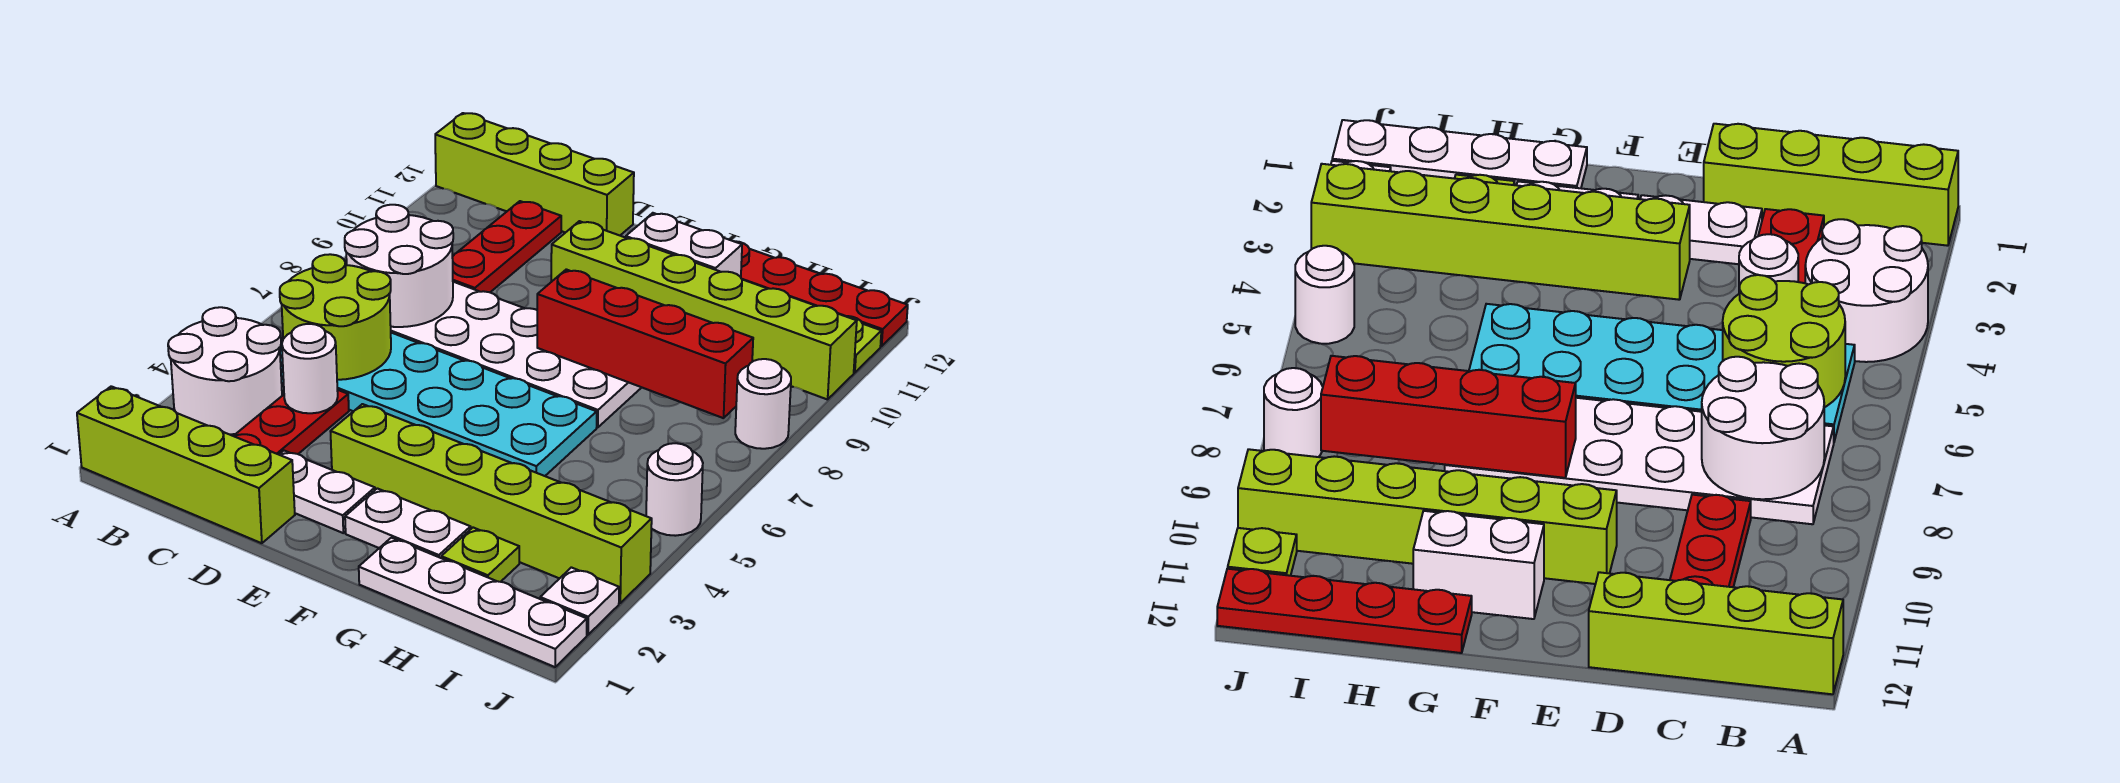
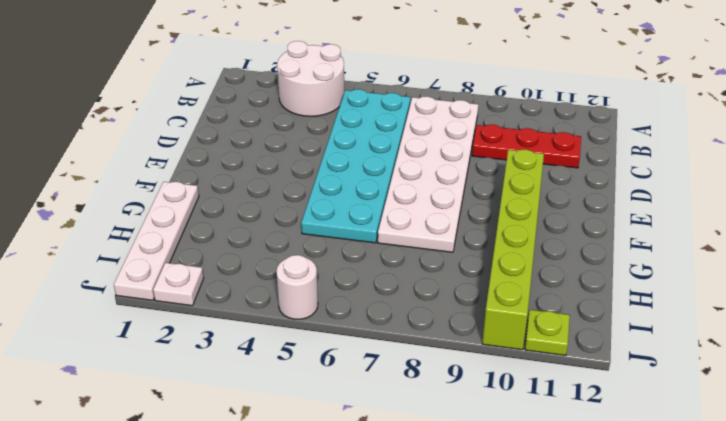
none -> lime brick A1:D1 level 1
none -> lime brick A12:D12 level 1
none -> red plate C2:C4 level 1

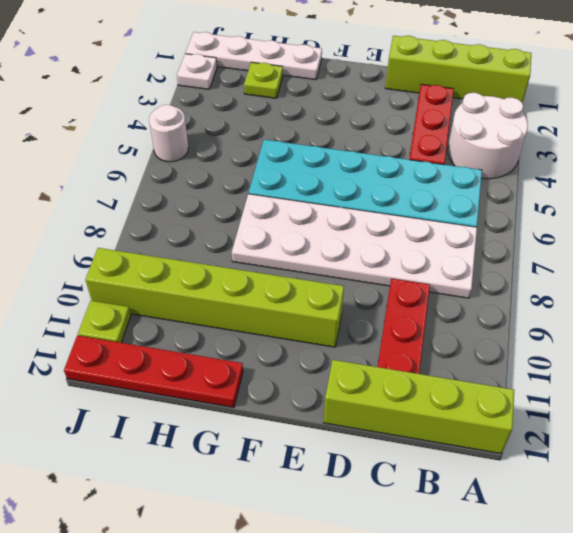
none -> white plate D2:E2 level 1
none -> lime brick E3:J3 level 1
none -> white plate F2:G2 level 1

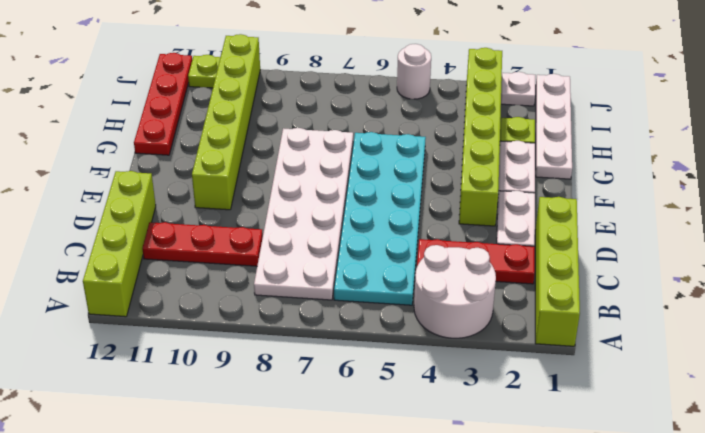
none -> white brick F11:G11 level 1
none -> white round brick J8 level 1
none -> lime round brick B5:C6 level 2

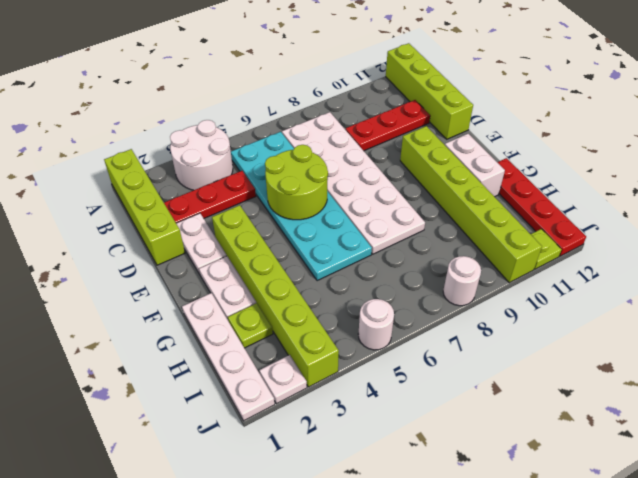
lime round brick D5:E6 level 2 -> lime round brick B5:C6 level 2
none -> white round brick B7:C8 level 2
none -> white round brick C4 level 2
none -> red brick F8:I8 level 2

